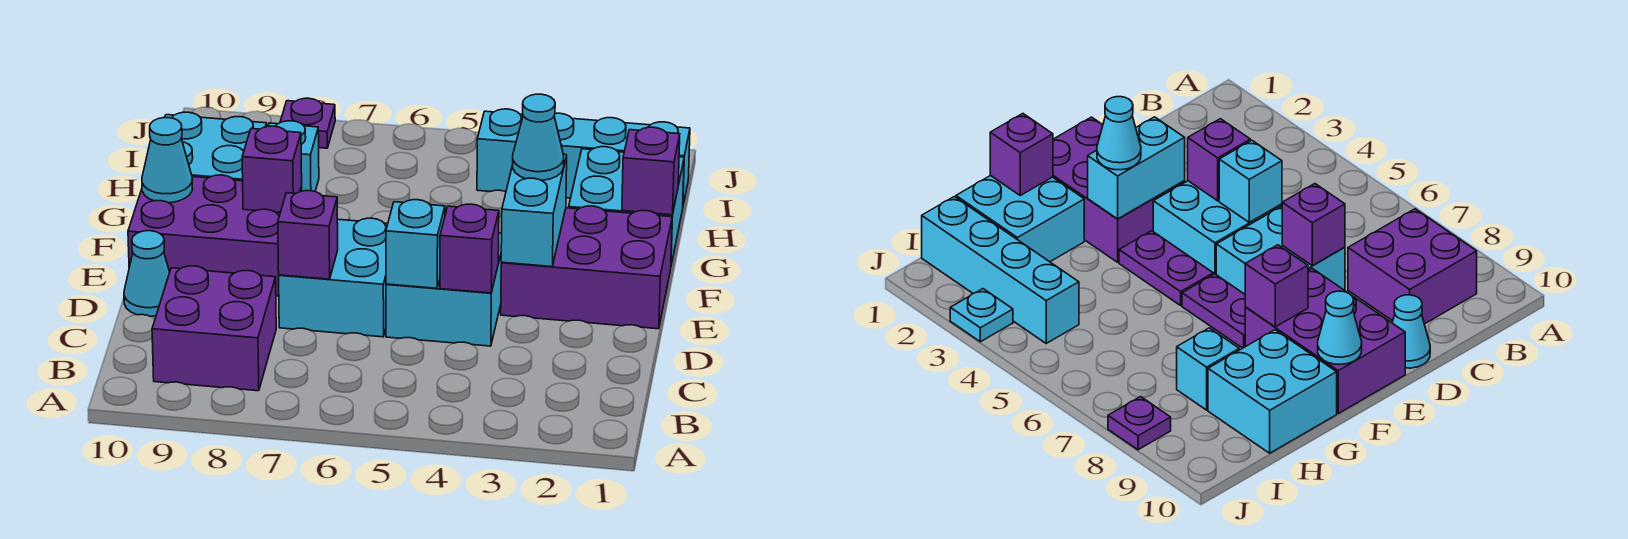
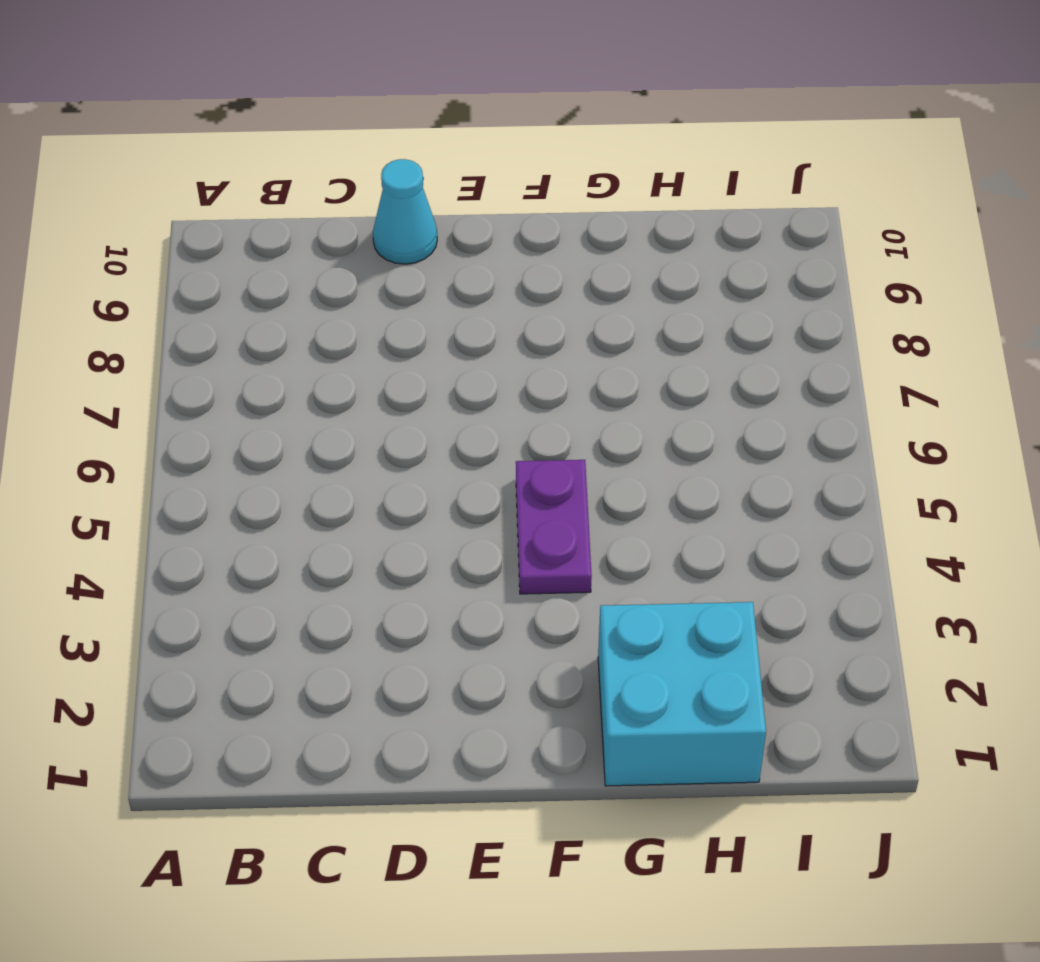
none -> purple brick B8:C9 level 1
none -> cyan brick D4:E5 level 1
none -> cyan brick D6:E7 level 1

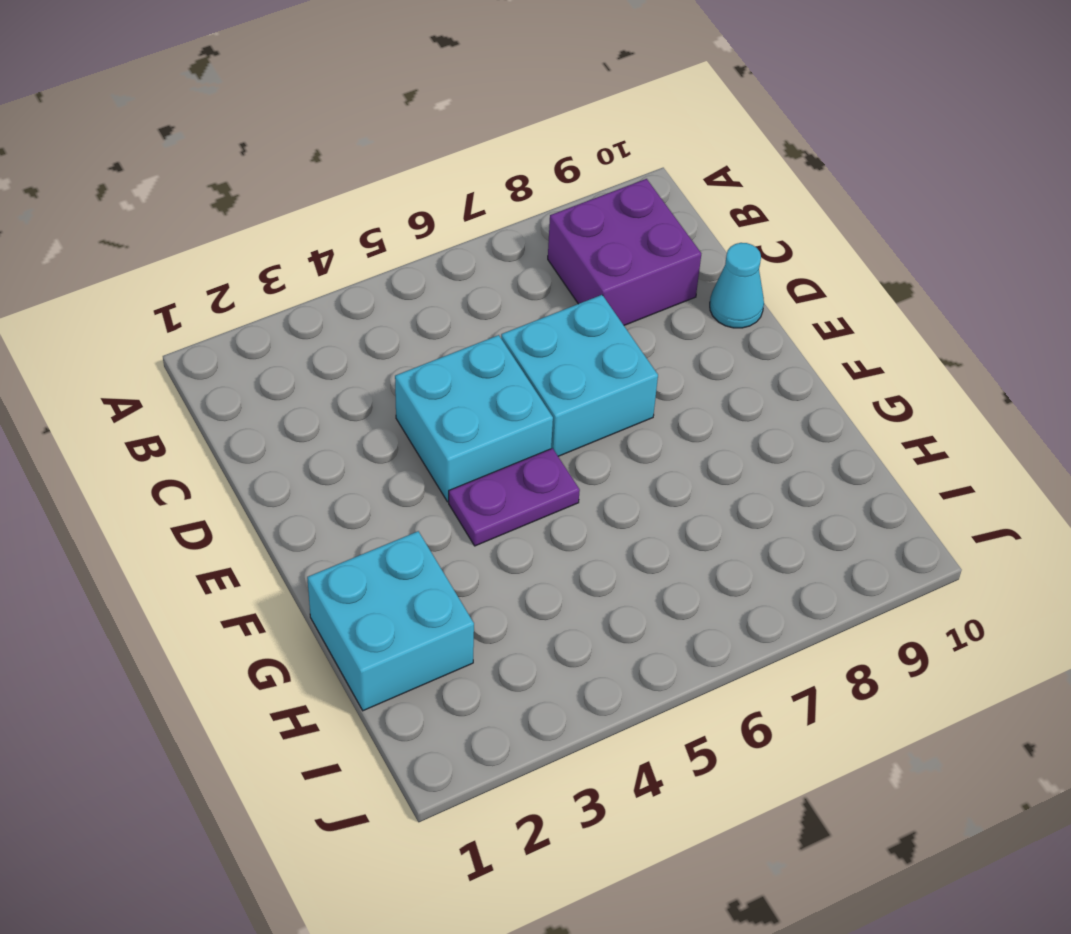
none -> purple brick E1:F3 level 1
none -> purple brick E8:F10 level 1
none -> purple plate F6:F7 level 1

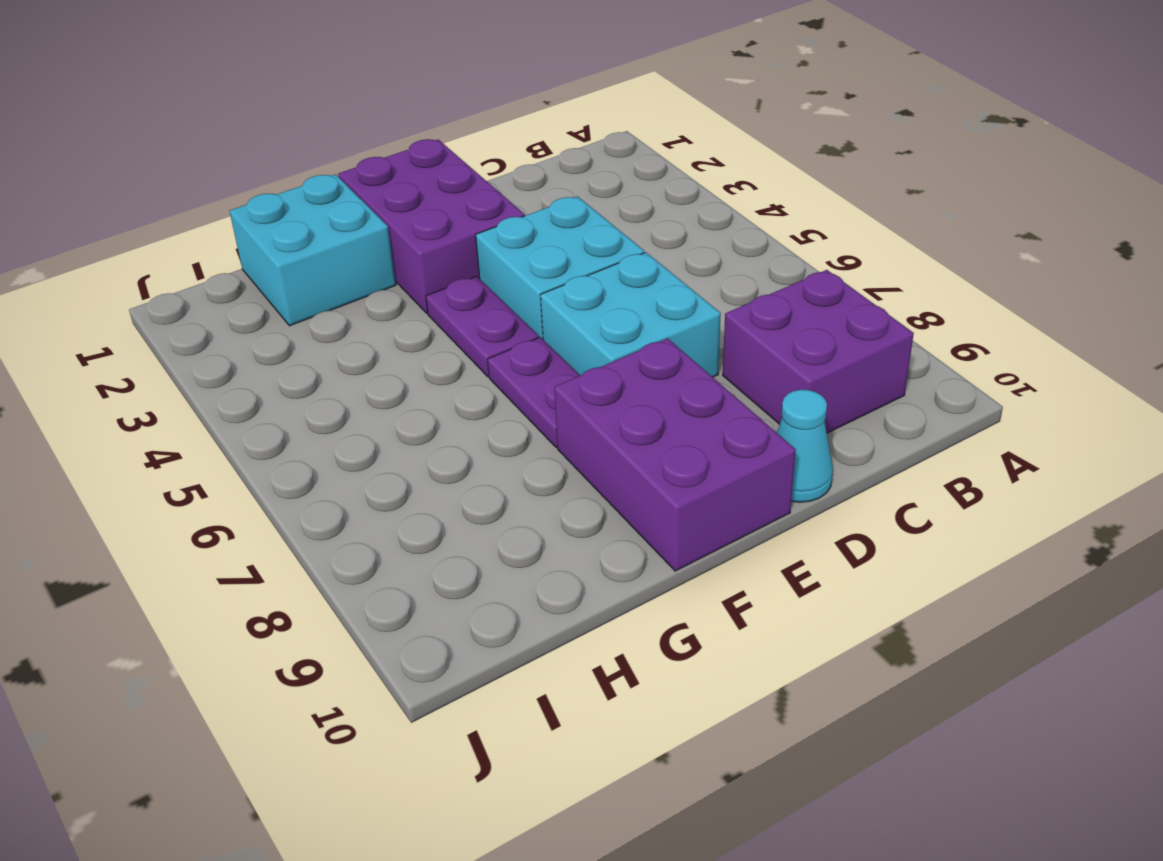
none -> cyan brick G9:H10 level 1
none -> cyan brick H8 level 1
none -> cyan brick I1:I4 level 1

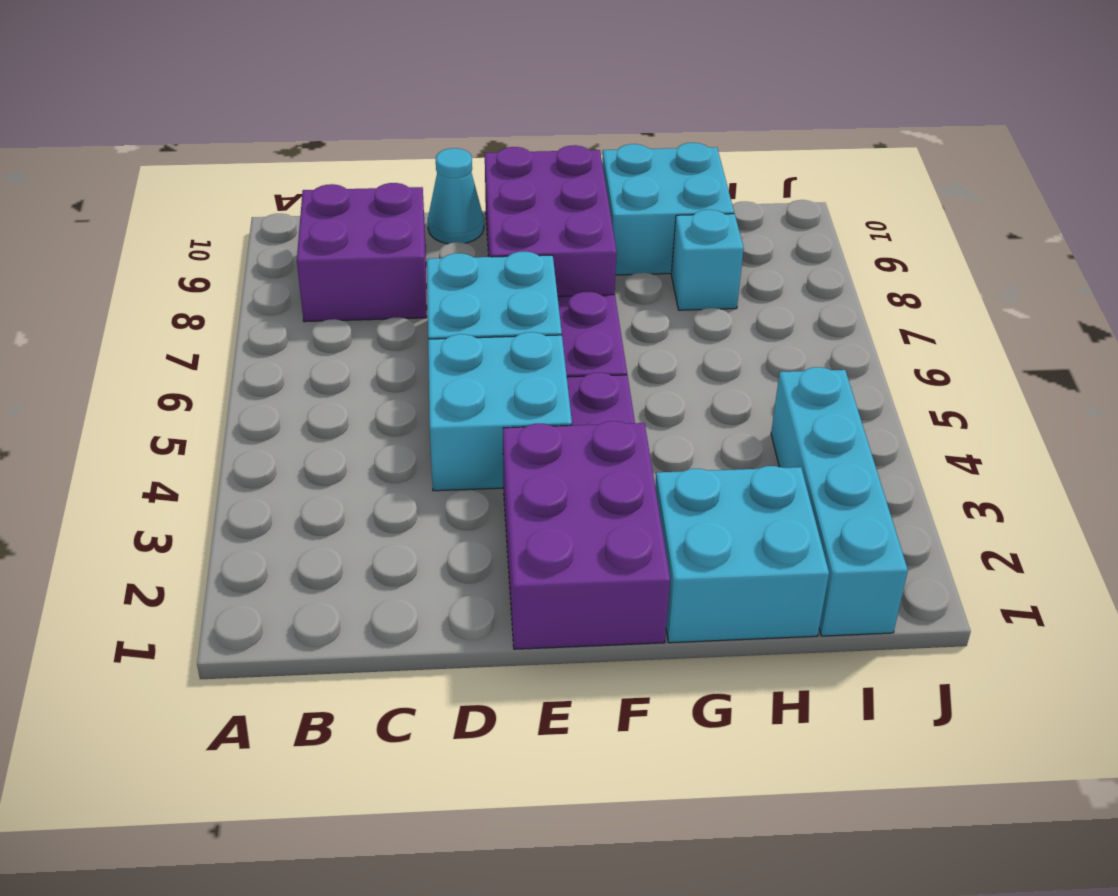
none -> cyan plate J3 level 1
none -> purple plate J8 level 1
none -> purple brick D4 level 2

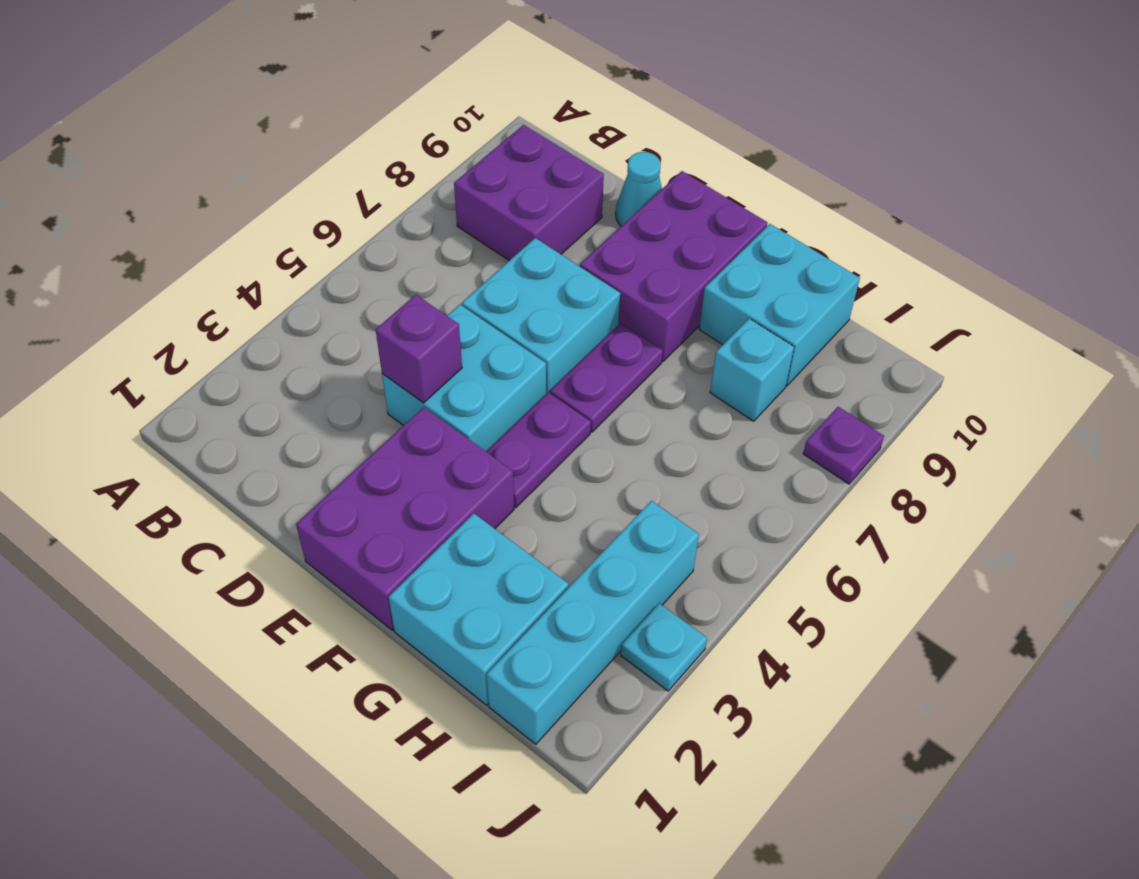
none -> cyan brick D5 level 2
none -> purple brick D7 level 2
none -> cyan brick E3:F3 level 2

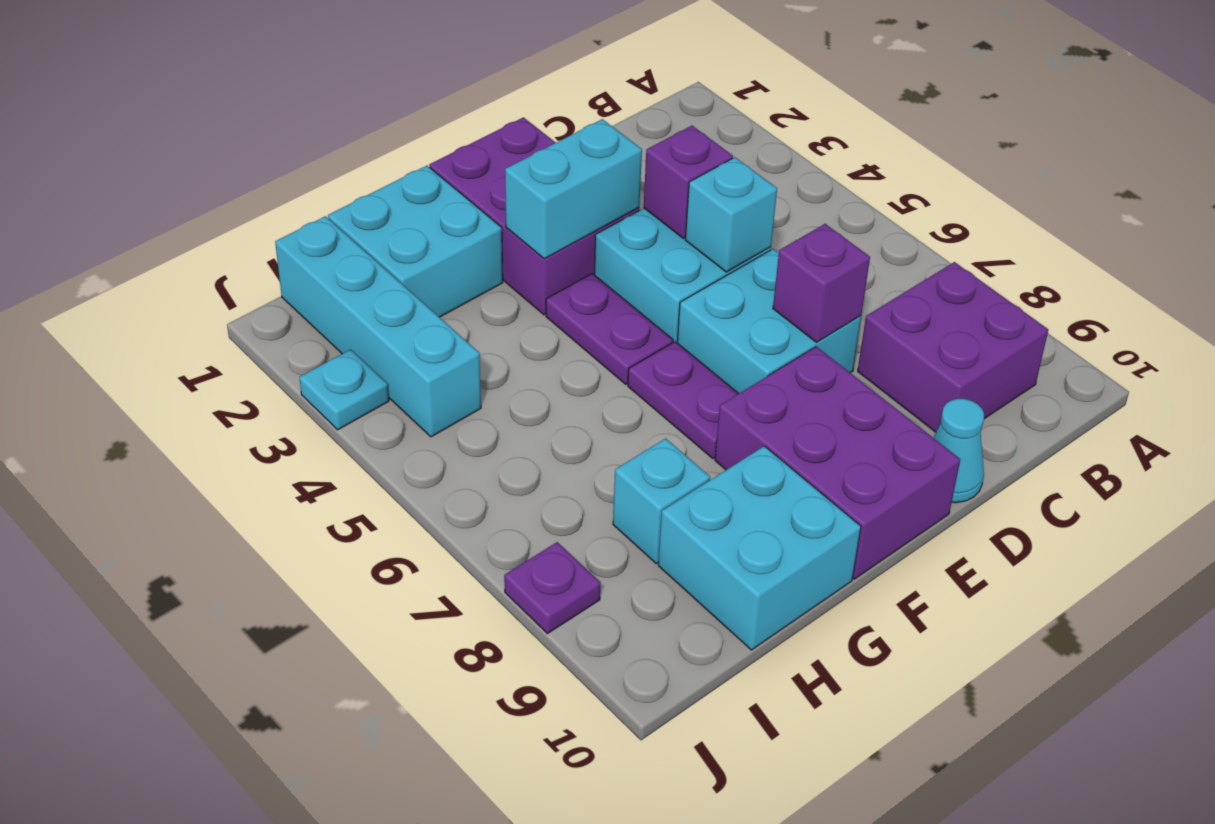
none -> purple brick F8 level 2
none -> cyan cone F10 level 2
none -> purple brick G1 level 2

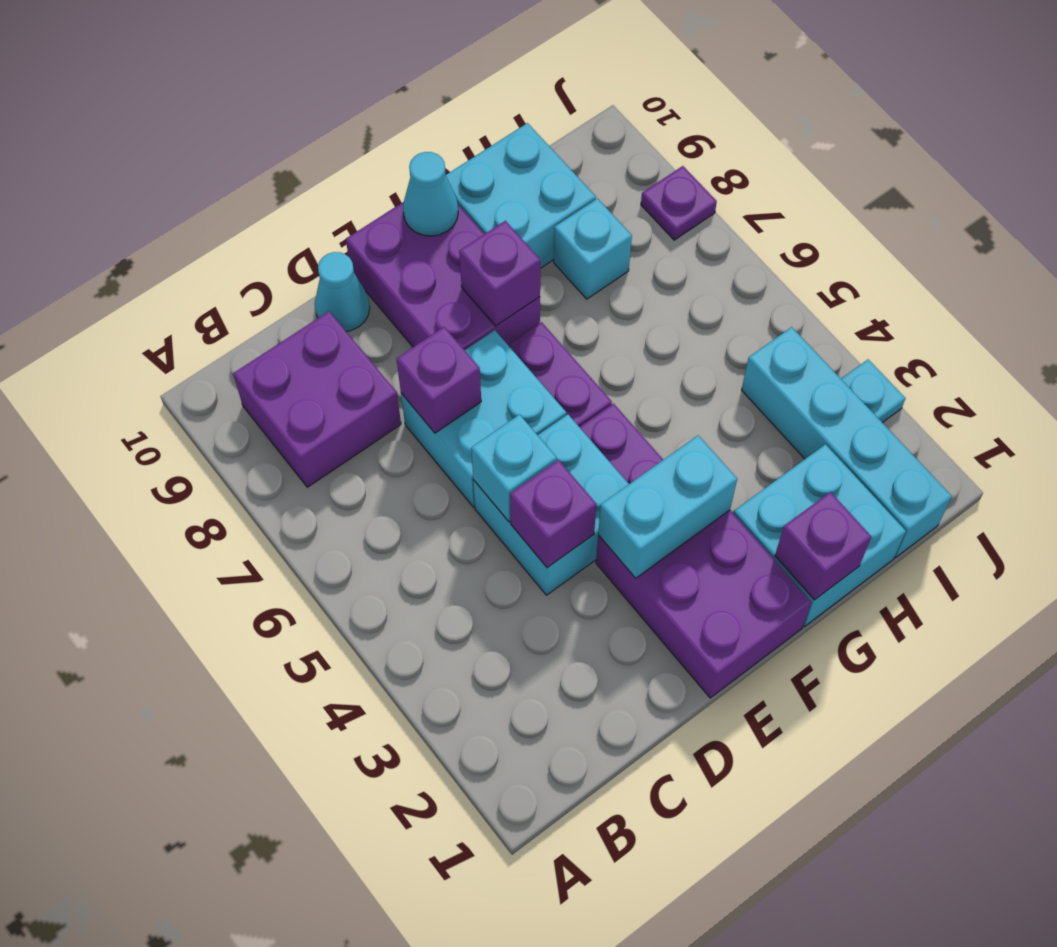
none -> cyan cone F3 level 3

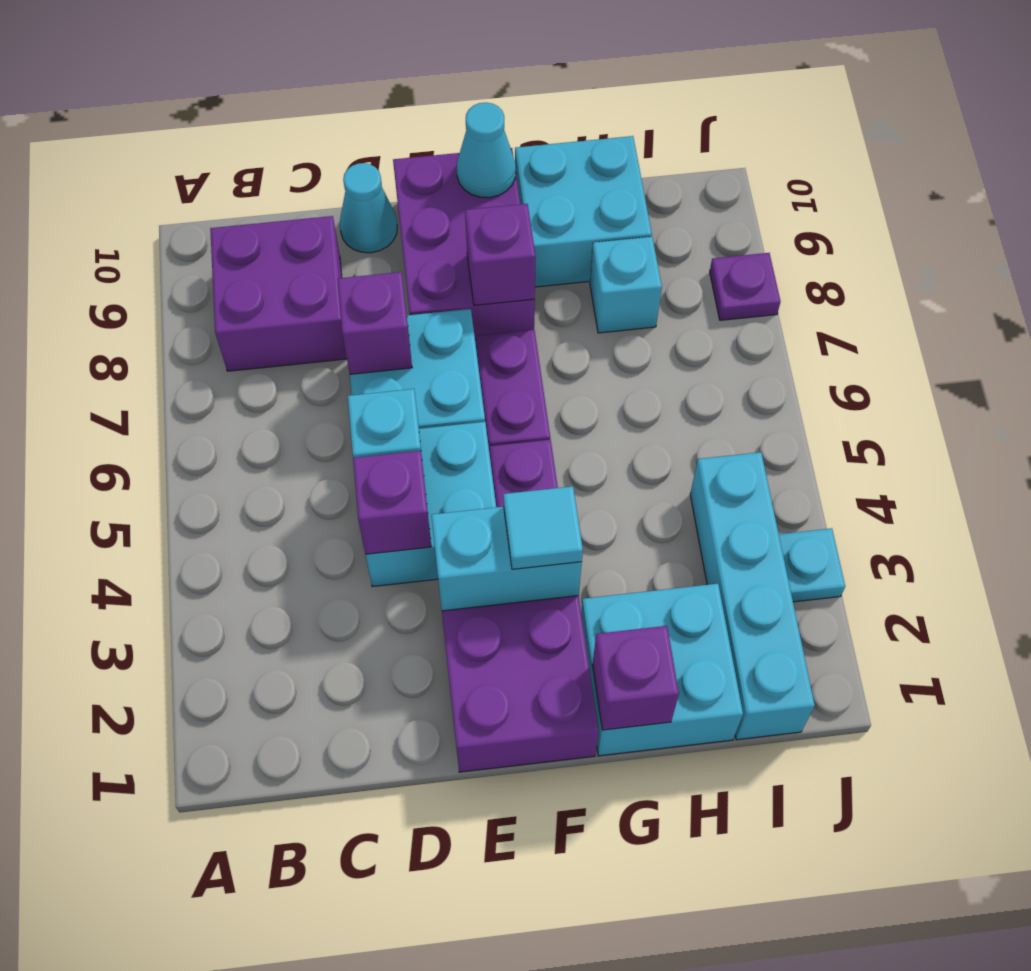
cyan tile F3 level 3 -> cyan cone F3 level 3

